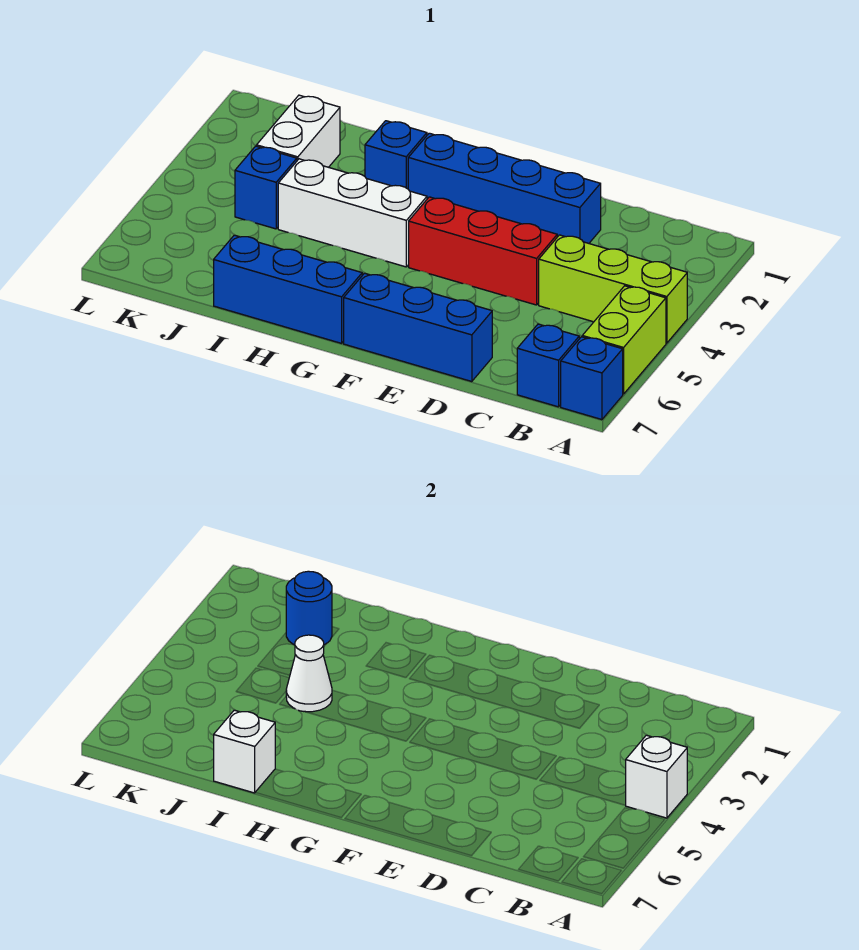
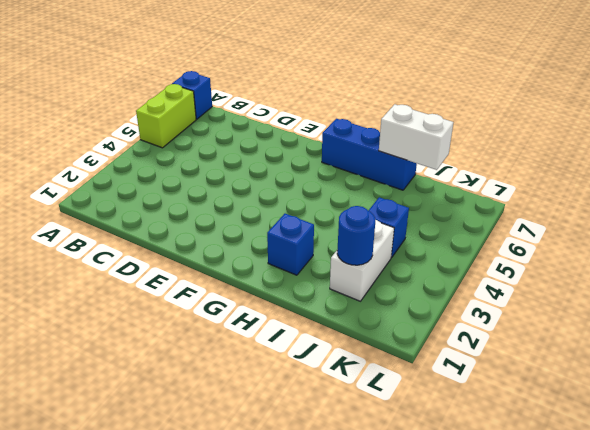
white brick I7:J7 level 2 -> white brick I7 level 2
none -> lime brick A4:C4 level 1
none -> blue brick B7 level 1
none -> blue brick D2:G2 level 1

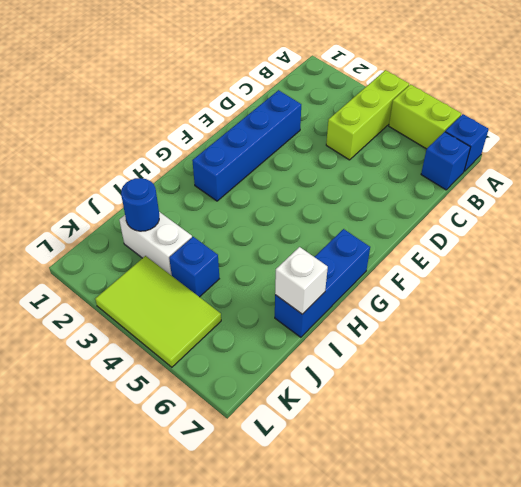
lime tile K3:L5 level 1 -> none
none -> red brick D4:F4 level 1
none -> blue brick D7:F7 level 1
none -> white brick G4:I4 level 1

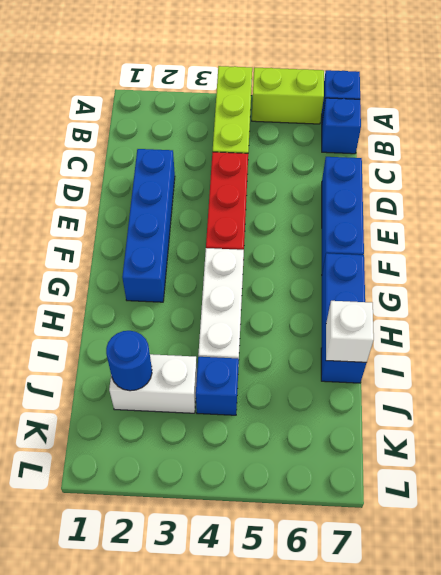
none -> blue brick H2 level 1
none -> white brick A4 level 2
none -> white cone I4 level 2

